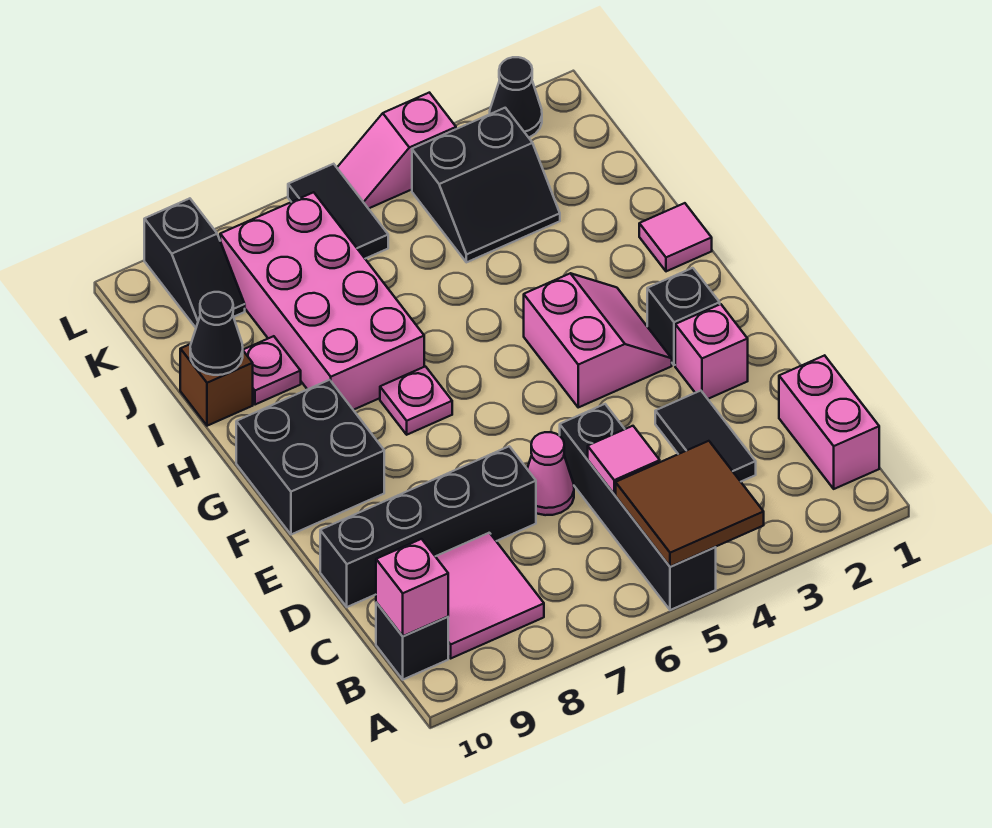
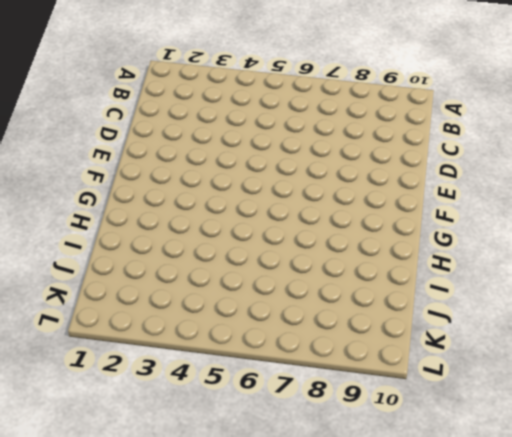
none -> black brick A5:D5 level 1
none -> pink brick B1:C1 level 1
none -> pink tile B8:C9 level 1

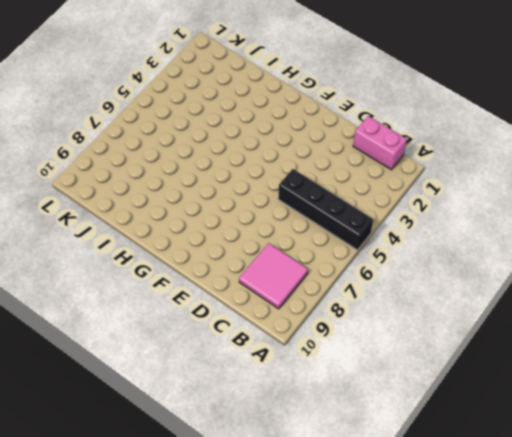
none -> black brick B10 level 1
none -> black tile C3:D3 level 1
none -> pink cone D6 level 1

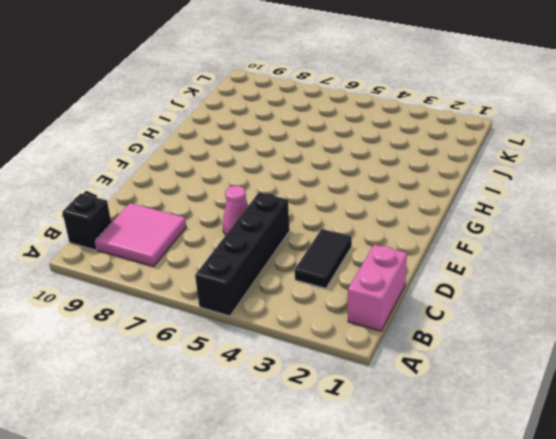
none -> black brick D7:D10 level 1
none -> pink brick E2 level 1
none -> black brick F2 level 1

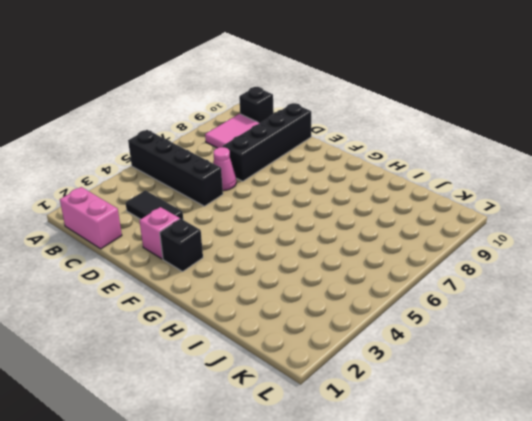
none -> pink slope F3:G4 level 1 top 4
none -> black brick F9:G10 level 1
none -> pink plate G7 level 1

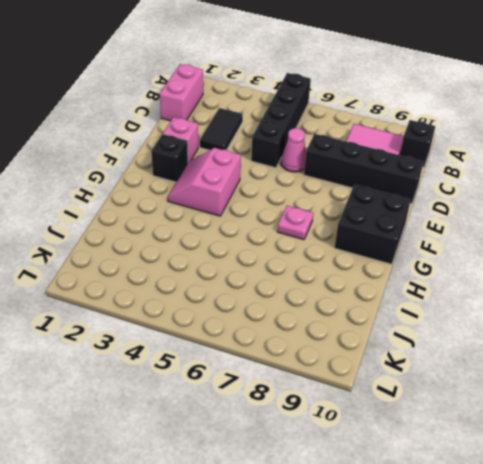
none -> pink tile H1 level 1
none -> pink brick H7:K8 level 1
none -> pink plate I9 level 1

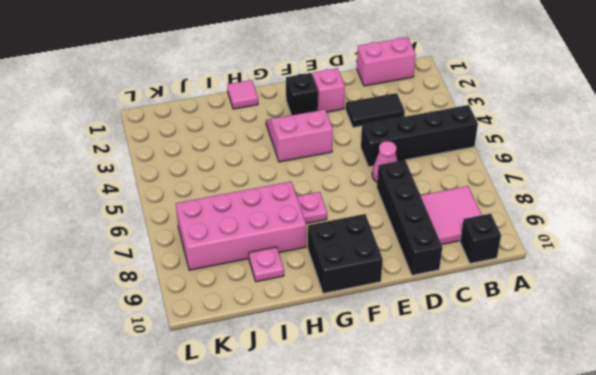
none -> brown brick I10 level 1
none -> black slope J3:K4 level 1 top K
none -> black tile K6:L6 level 1

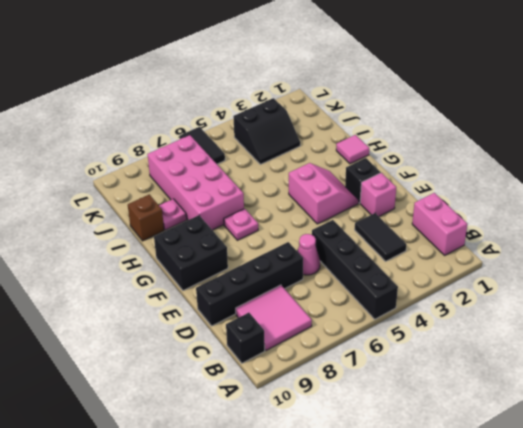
none -> black slope K9:L9 level 1 top L
none -> black cone L2 level 1
none -> pink slope L4:L5 level 1 top 4

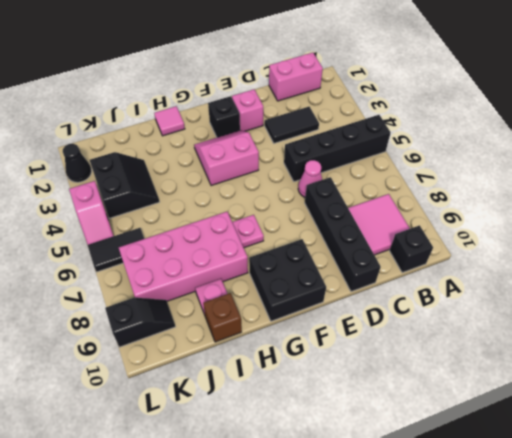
none -> brown tile A4:B5 level 2
none -> pink brick B10 level 2
none -> pink tile C5 level 2

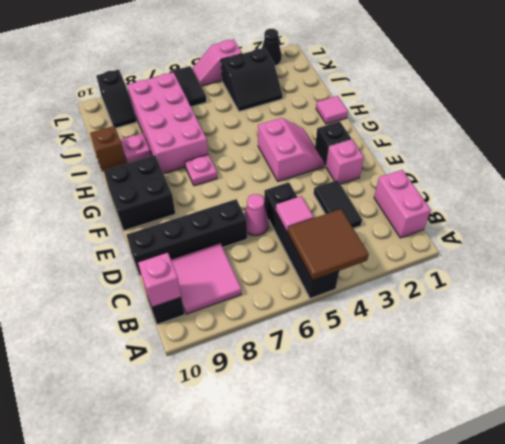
none -> black cone I10 level 2

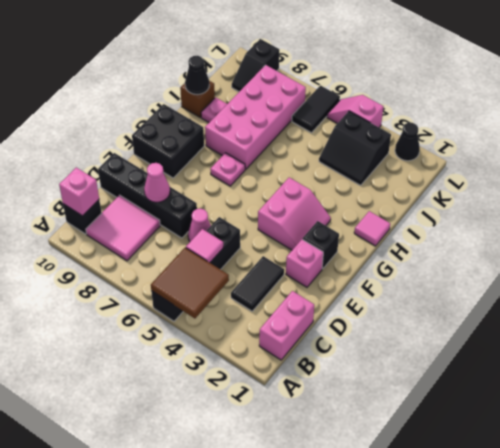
pink cone D8 level 2 -> none

